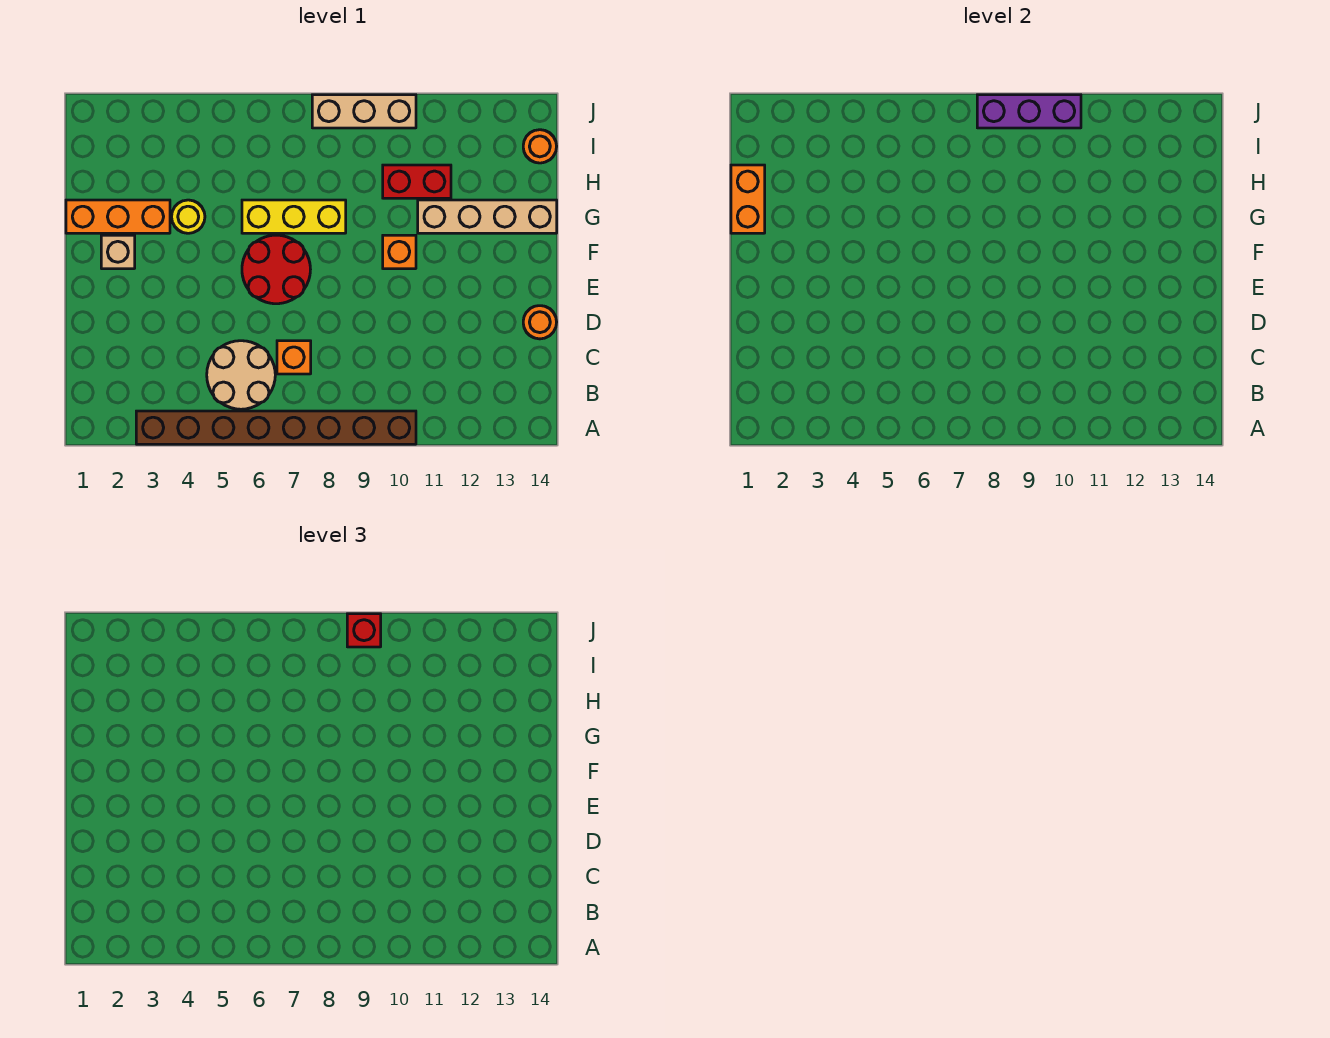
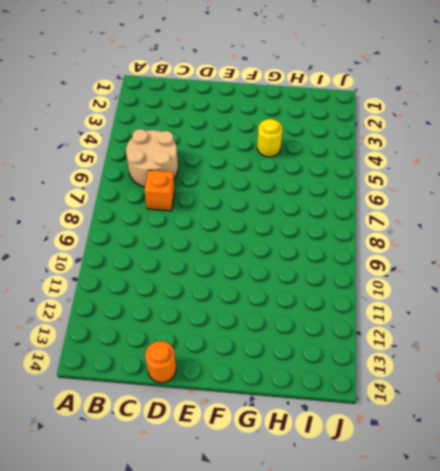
none -> brown brick A3:A10 level 1
none -> red round brick E6:F7 level 1
none -> tan brick F2 level 1

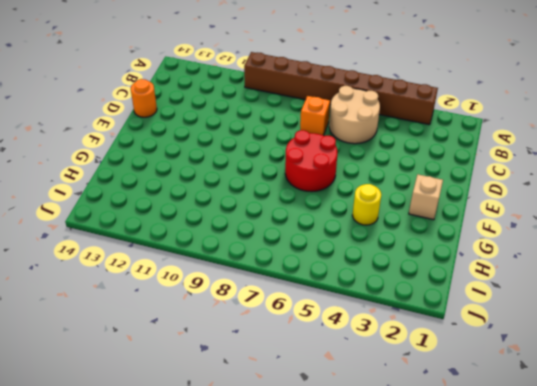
none -> orange brick F10 level 1
none -> orange brick G1:G3 level 1
none -> yellow brick G6:G8 level 1

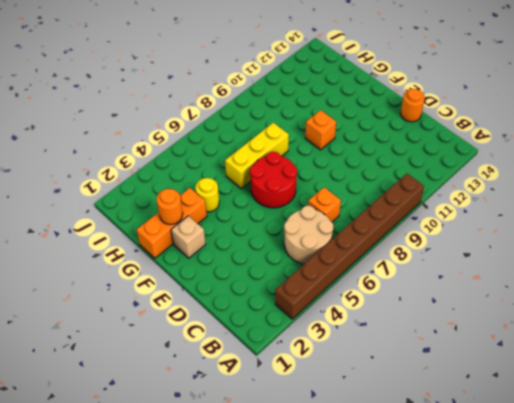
orange round brick G2 level 2 -> orange round brick I14 level 1
none -> tan brick G11:G14 level 1
none -> red brick H10:H11 level 1
none -> tan brick J8:J10 level 1

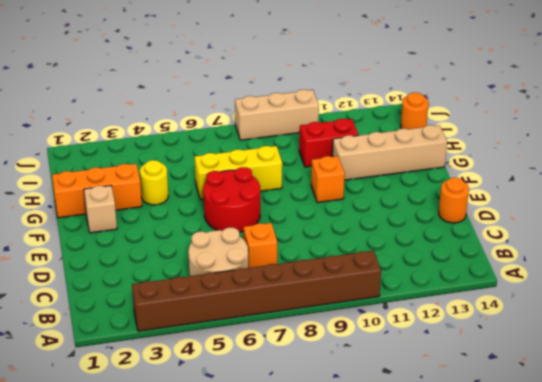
none -> orange brick G1:H1 level 2
none -> purple brick J8:J10 level 2
none -> red brick J9 level 3

